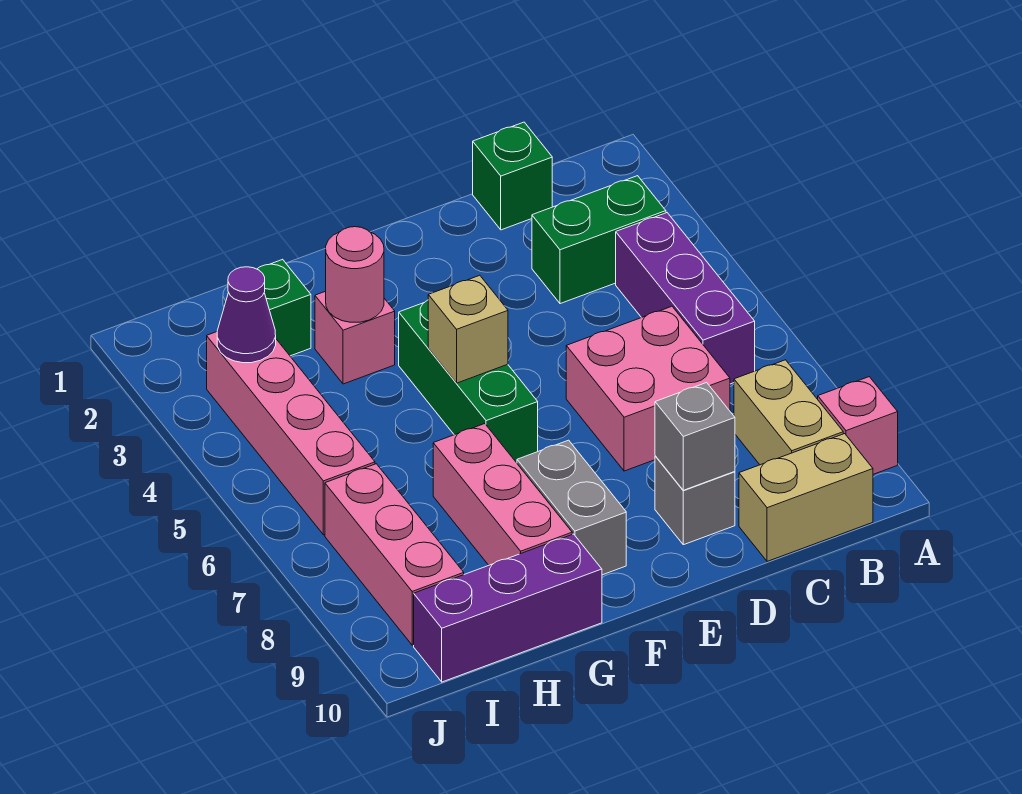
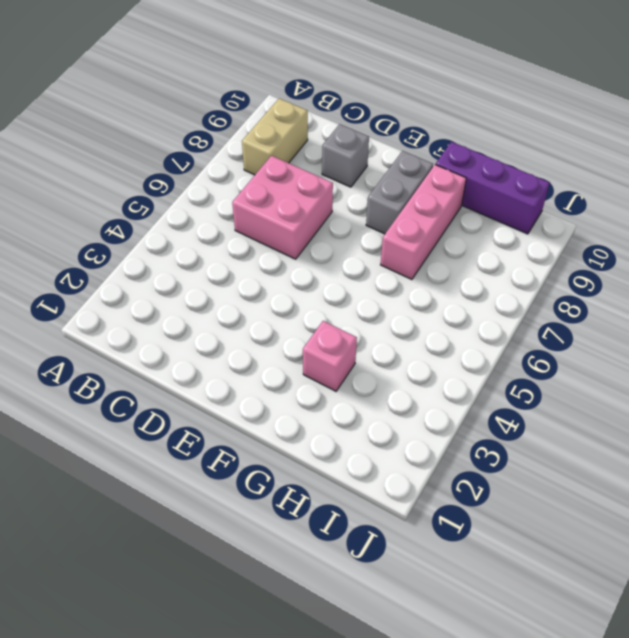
none -> pink brick A9 level 1
none -> green brick B3:C3 level 1
none -> purple brick B4:B6 level 1

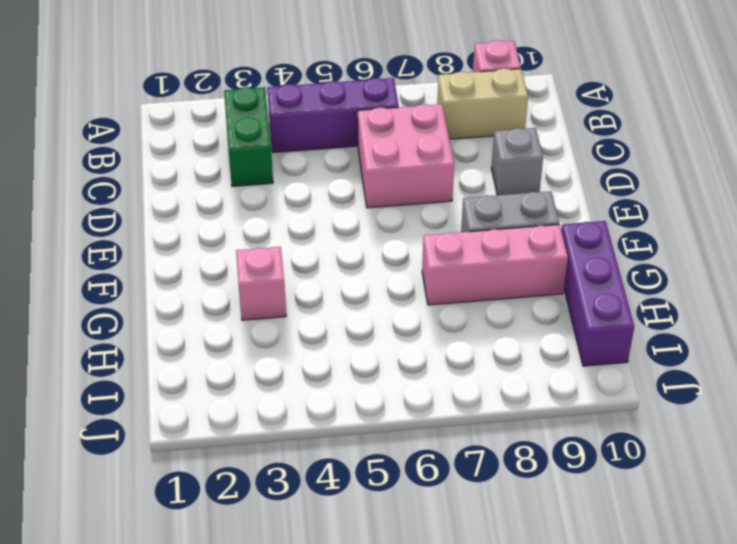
none -> tan brick B10:C10 level 1
none -> green brick C1 level 1
none -> green brick F4:F6 level 1

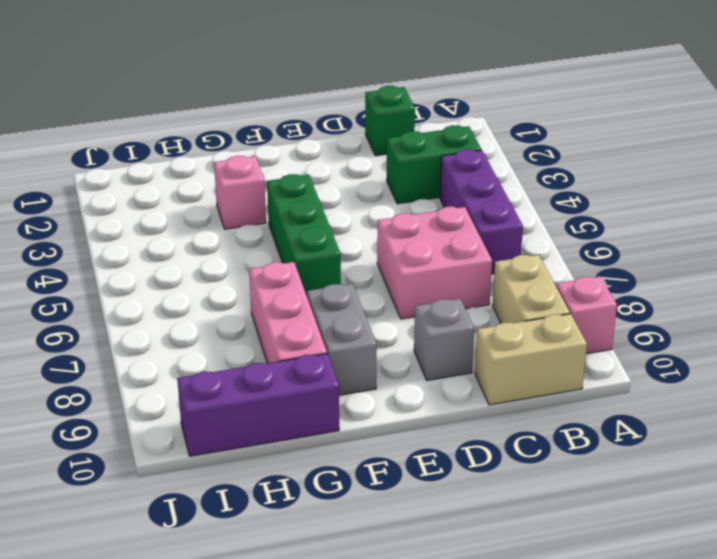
none -> green brick H2 level 1
none -> pink brick I3:I6 level 1
none -> pink brick I7:I9 level 1

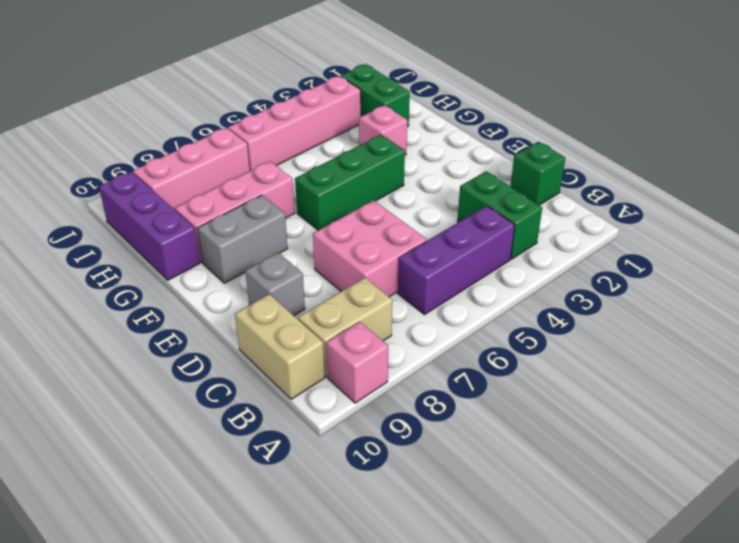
green brick H2:I2 level 1 -> green brick H2 level 1
none -> grey brick D9 level 2
none -> tan brick F5 level 2
none -> pink round brick G3 level 2

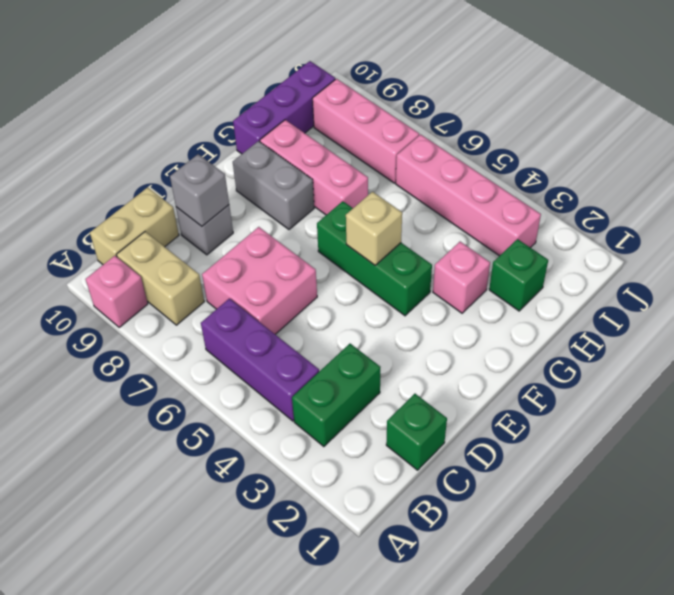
none -> pink round brick G3 level 2
none -> purple cone I3 level 2

